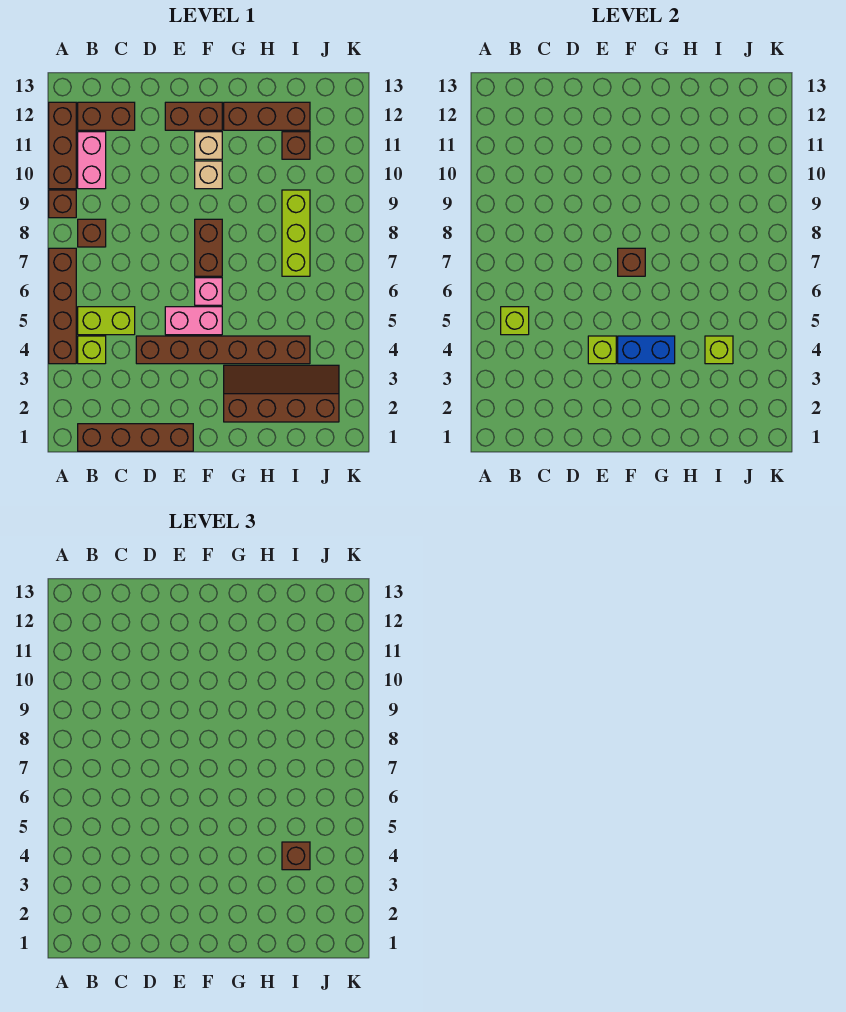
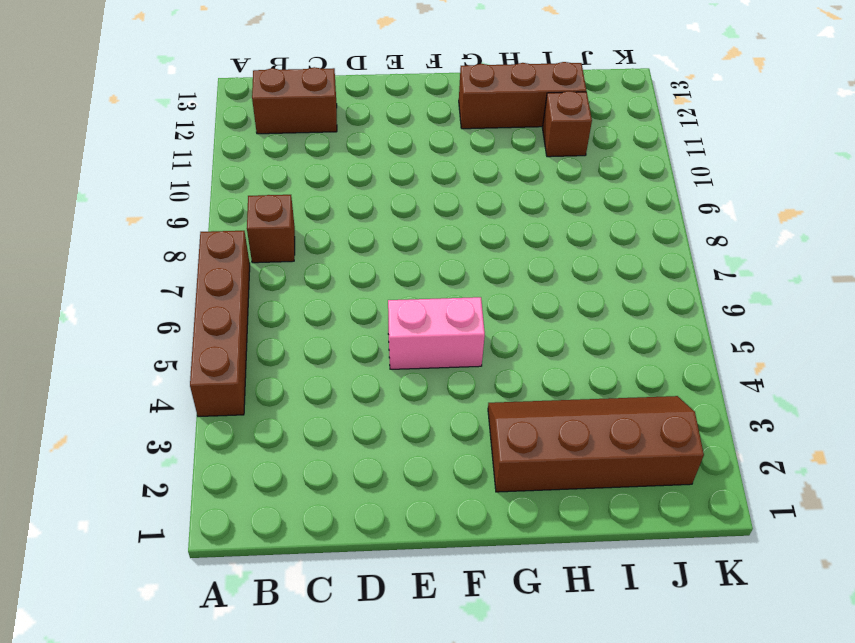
none -> brown brick A9 level 1
none -> brown brick A10:A12 level 1
none -> brown brick B1:E1 level 1

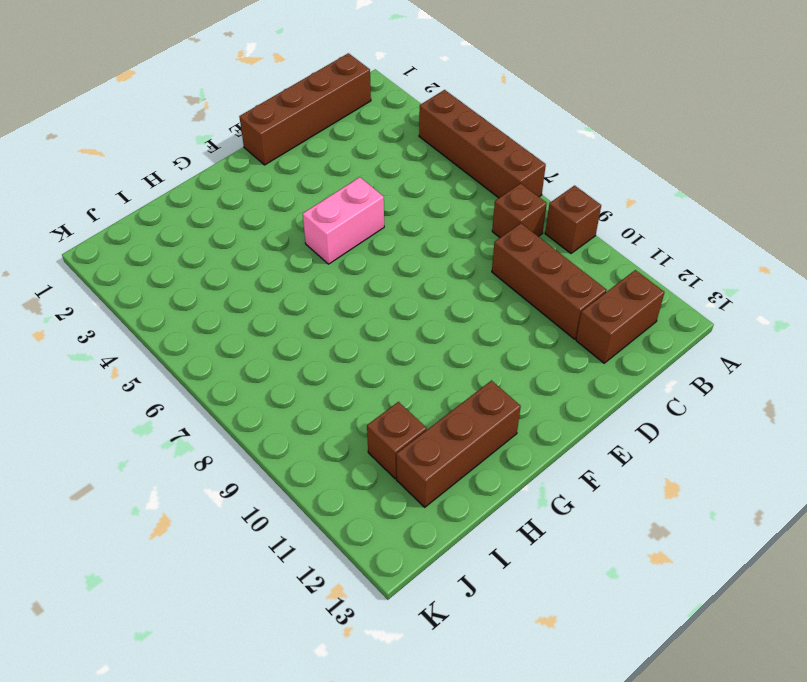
brown brick C9:C11 level 1 -> brown brick A10:A12 level 1
none -> lime brick B4 level 1
none -> lime brick B5:C5 level 1
none -> pink brick B10:B11 level 1

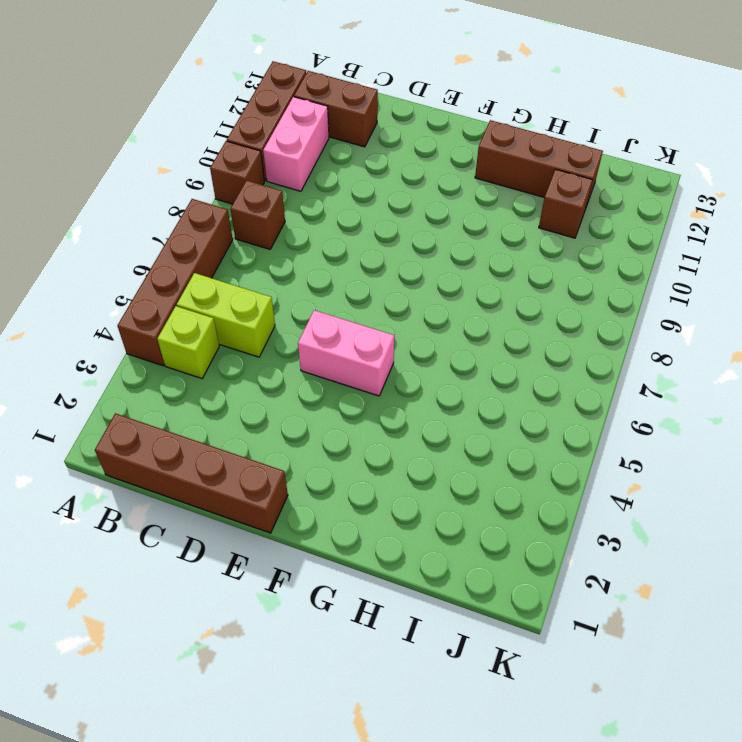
none -> brown brick D4:I4 level 1
none -> brown brick E12:F12 level 1
none -> pink brick F6 level 1

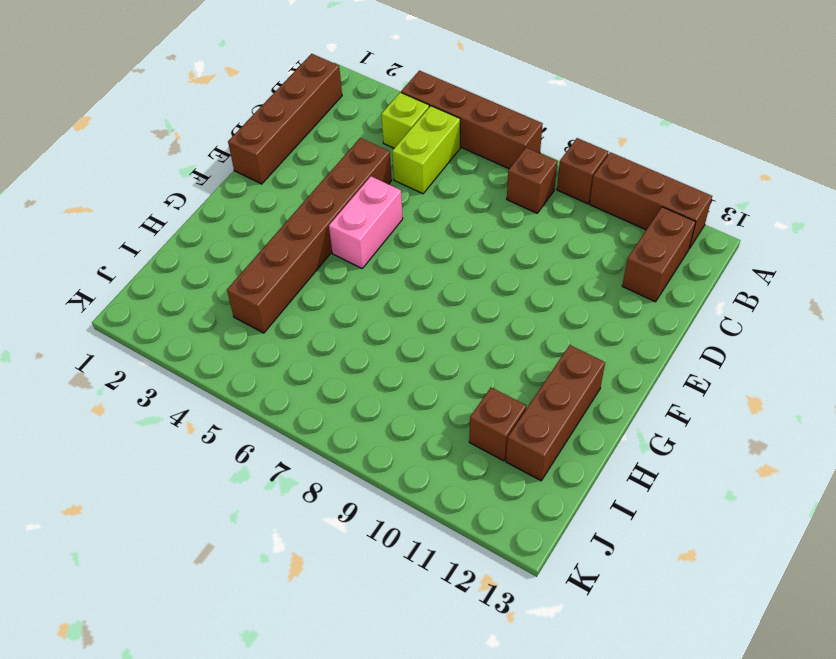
none -> pink brick B10:B11 level 1
none -> brown brick E12:F12 level 1
none -> pink brick F6 level 1

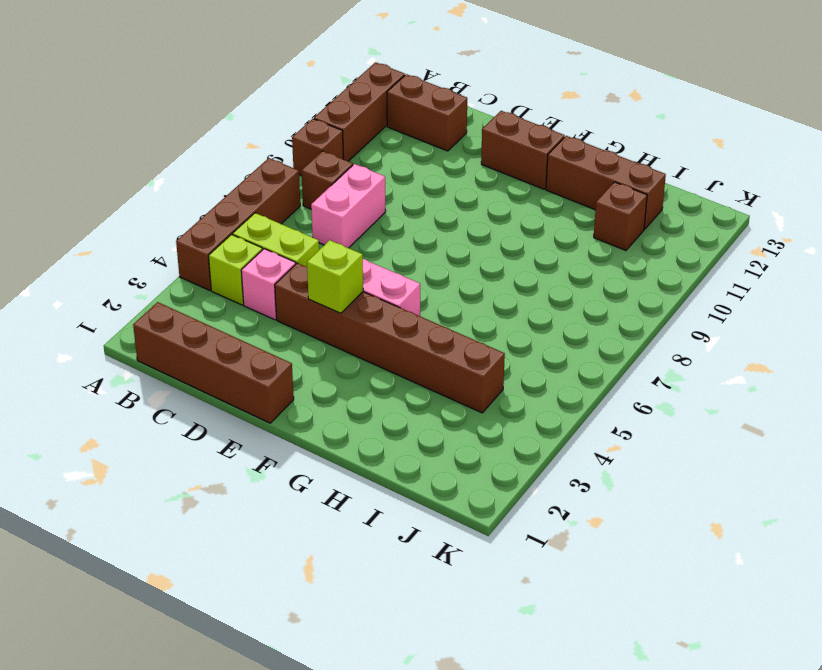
pink brick C4 level 1 -> pink brick F6 level 1
pink brick C7:C8 level 1 -> pink brick B10:B11 level 1
none -> brown brick F7:F8 level 1
none -> tan brick F10 level 1
none -> tan brick F11 level 1

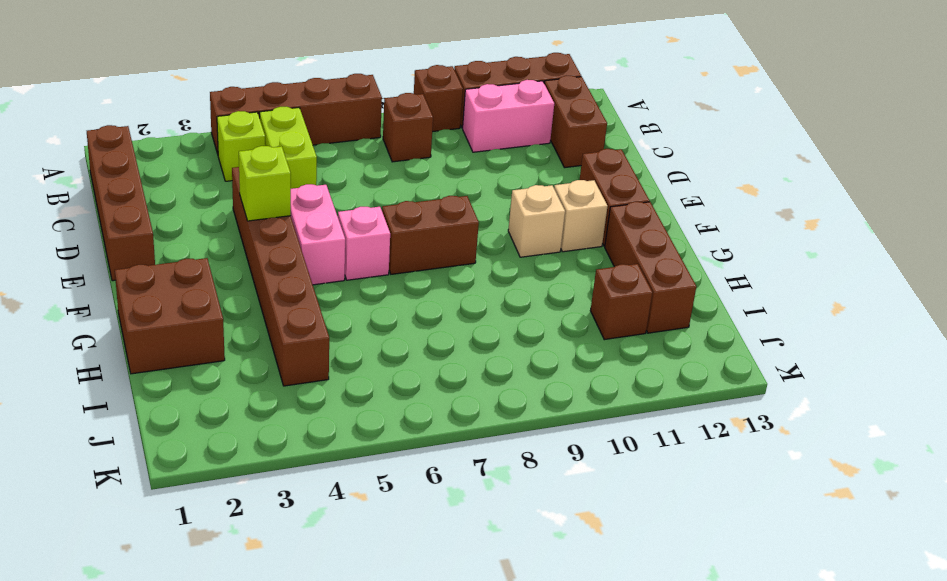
brown brick G1:H2 level 1 -> brown slope G2:J3 level 1 top 2
none -> lime brick I7:I9 level 1
none -> lime brick B5 level 2
none -> blue brick F4:G4 level 2

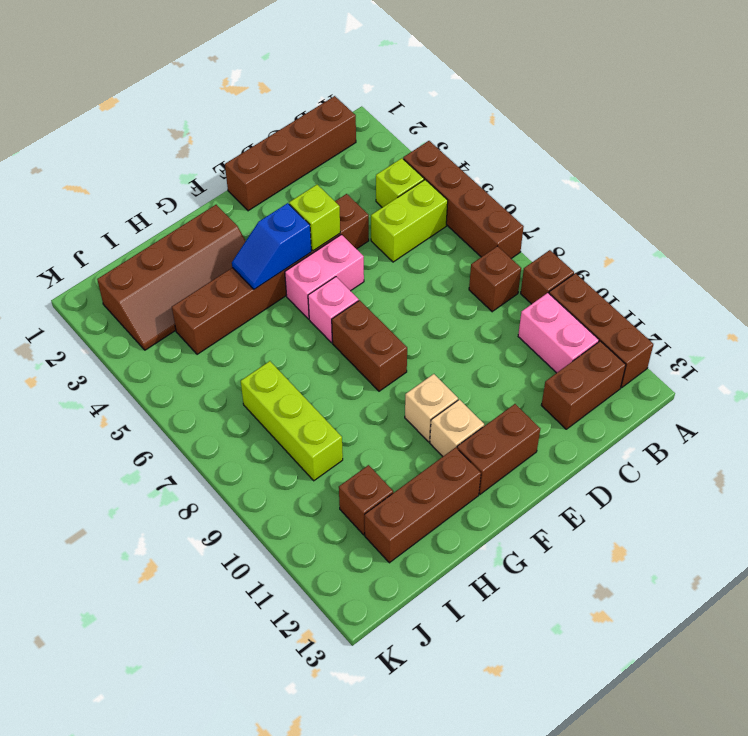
blue slope F4:G4 level 2 top F -> blue brick F4:G4 level 2
none -> lime brick B5 level 2
none -> brown brick F7 level 2
none -> lime brick I4 level 2

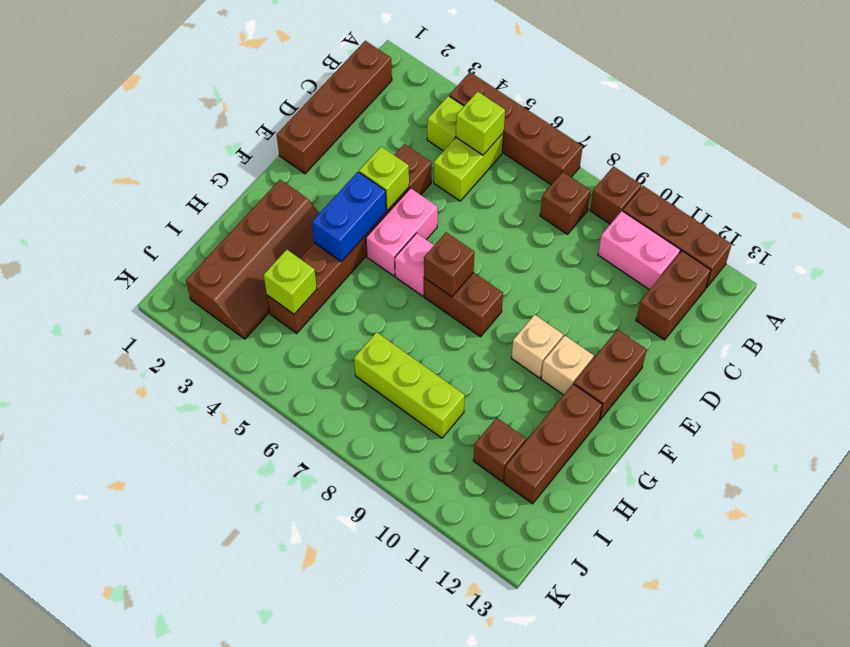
none -> brown brick I4 level 3

